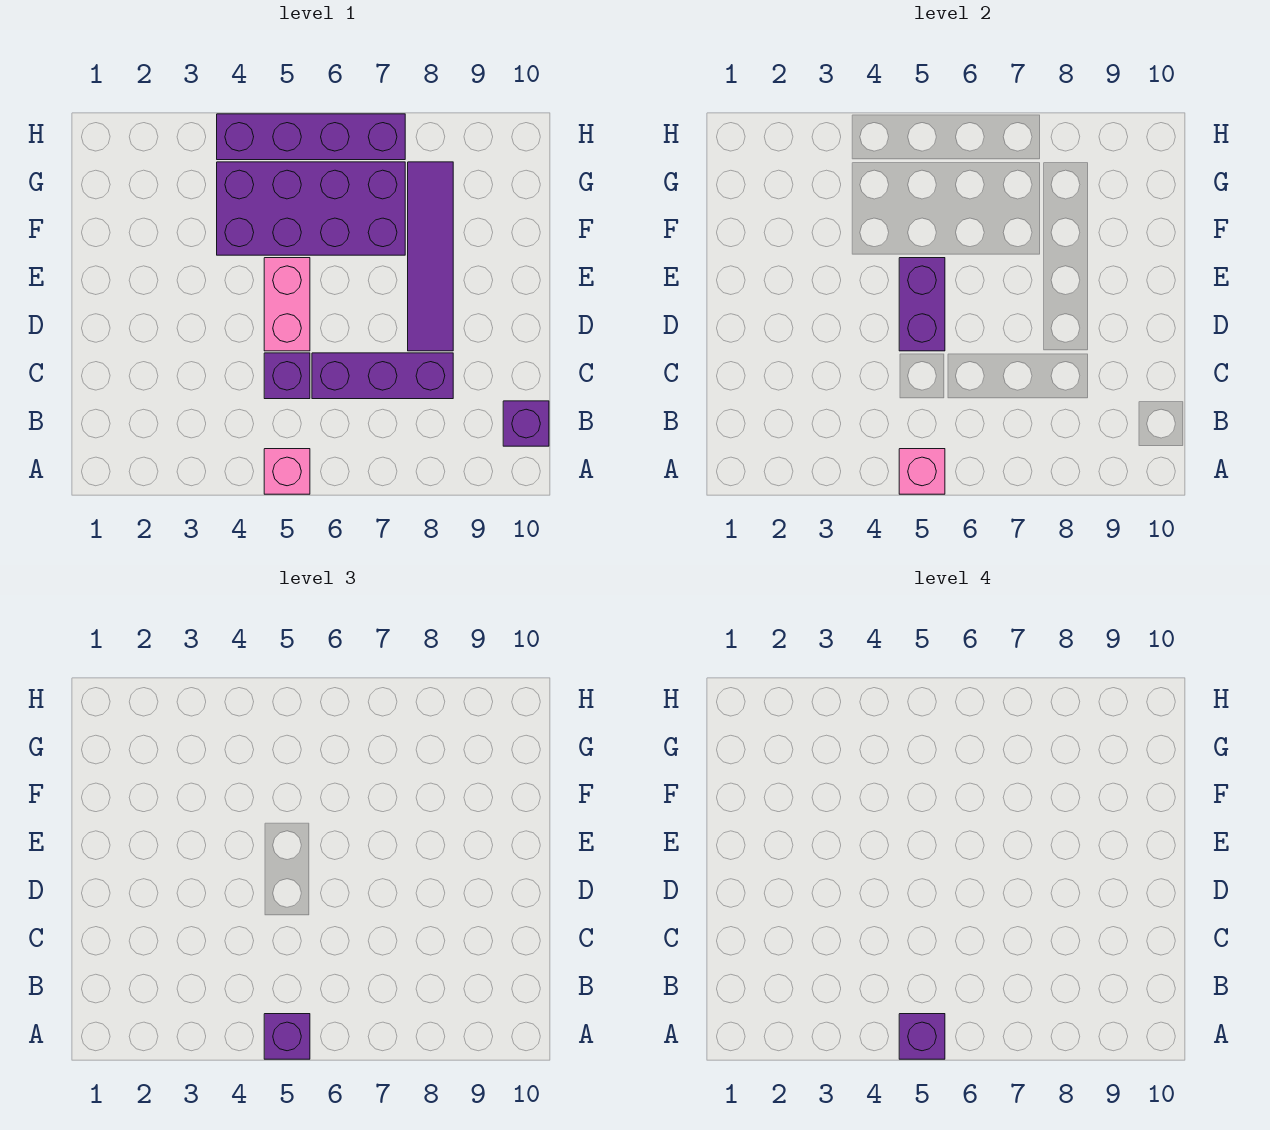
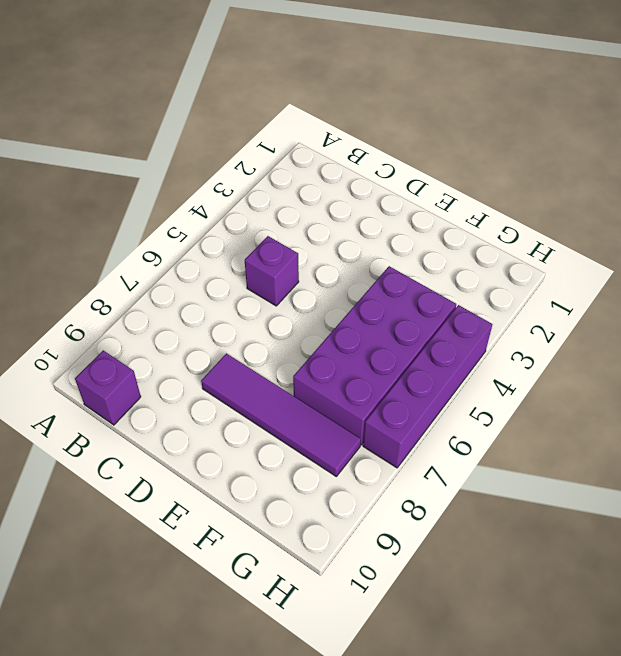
none -> pink brick A5 level 1
none -> purple brick C6:C8 level 1
none -> pink brick D5:E5 level 1

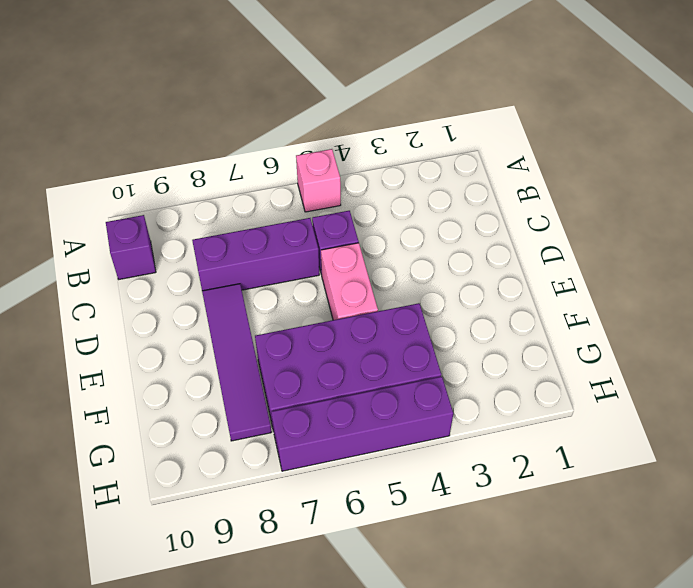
none -> pink brick A5 level 2
none -> purple brick D5:E5 level 2
none -> purple brick A5 level 3

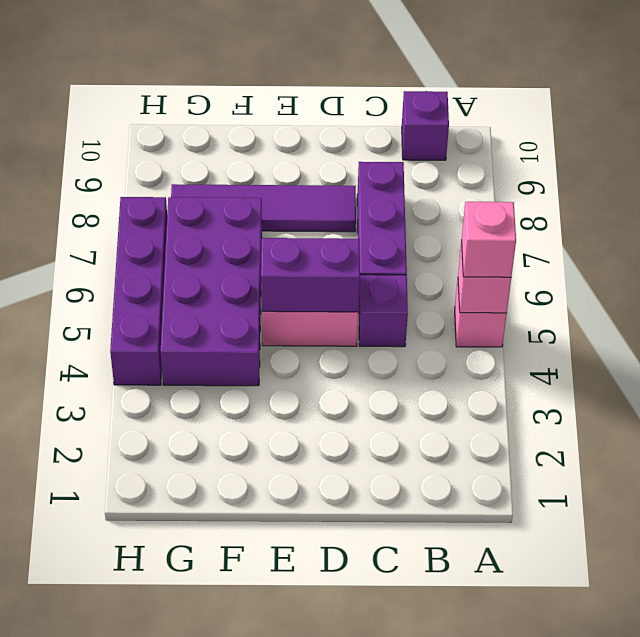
pink brick A5 level 3 -> purple brick A5 level 3
none -> purple brick A5 level 4

